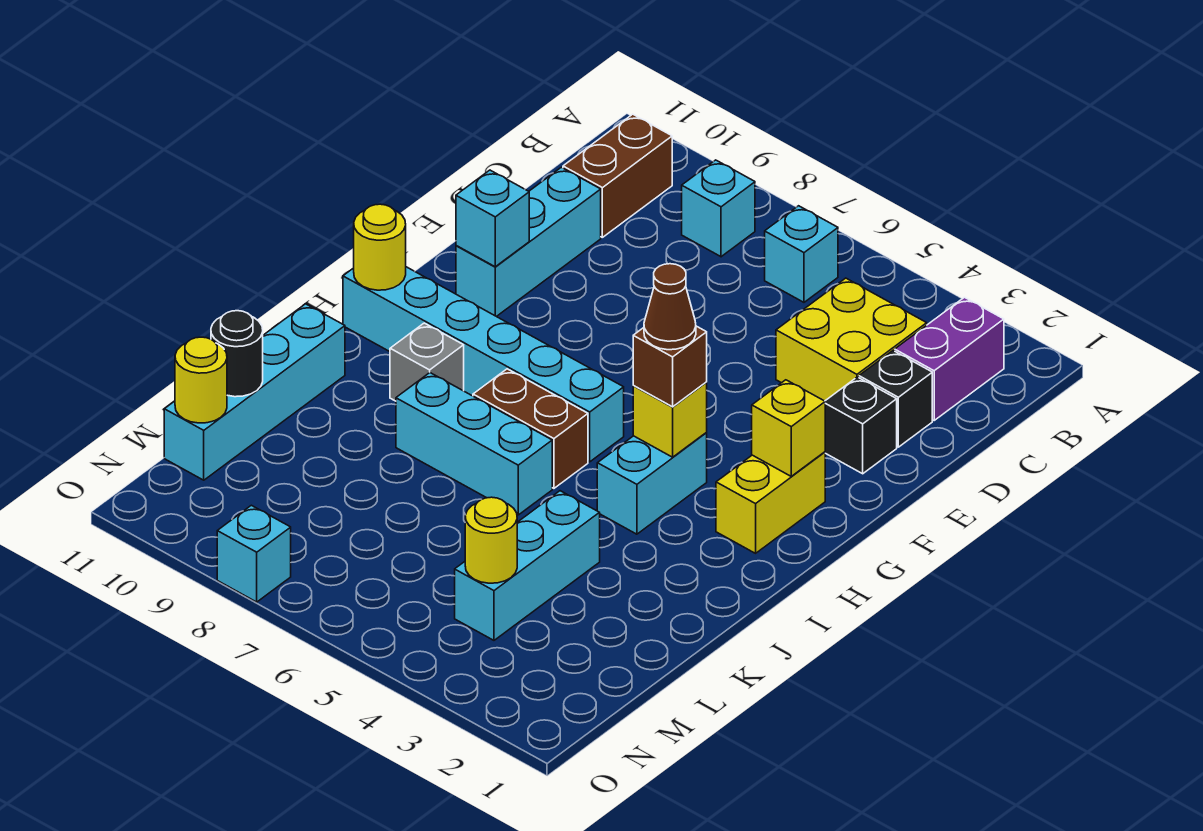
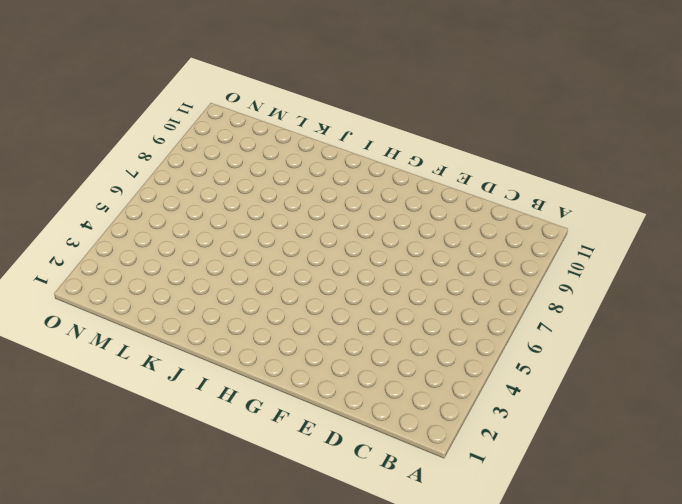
none -> purple brick B2:C2 level 1
none -> cyan brick B6 level 1
none -> cyan brick B8 level 1

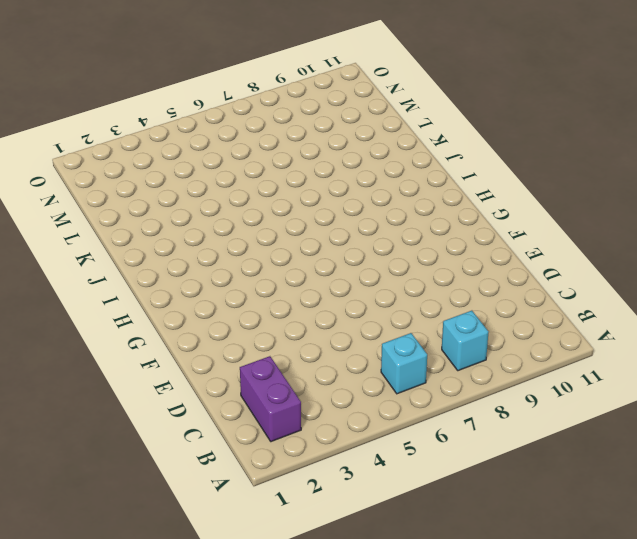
none -> brown brick B10:C10 level 1
none -> yellow brick C3:D4 level 1
none -> black brick D2 level 1

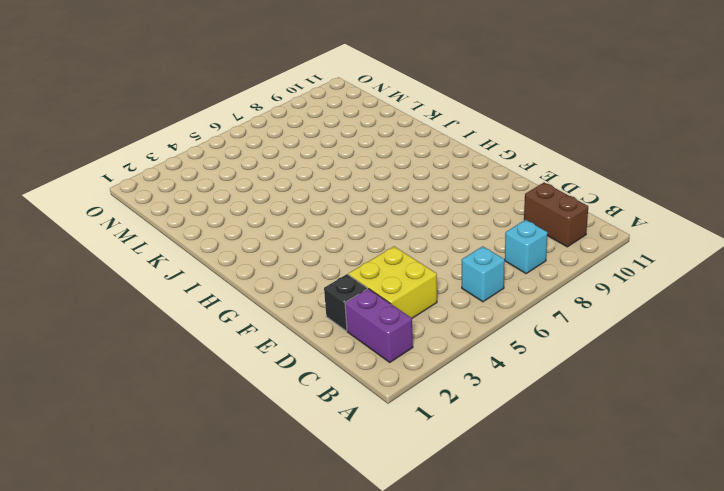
none -> cyan brick D10:F10 level 1
none -> black brick E2 level 1
none -> yellow brick G2:H2 level 1

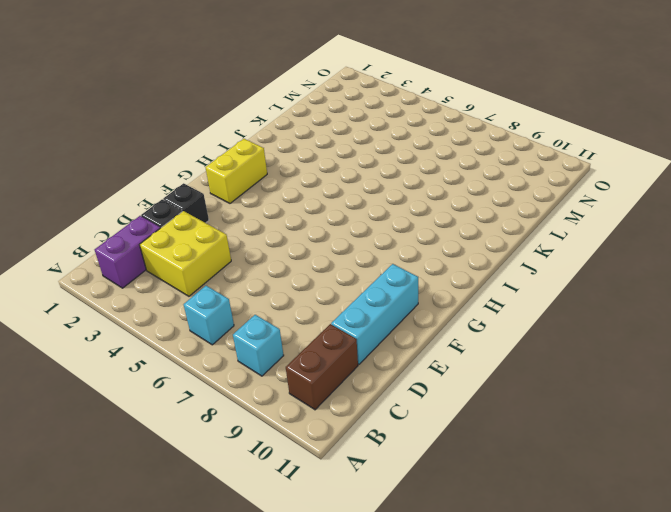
none -> cyan brick H4:I4 level 1
none -> cyan brick H6:H11 level 1
none -> brown brick I6:I7 level 1

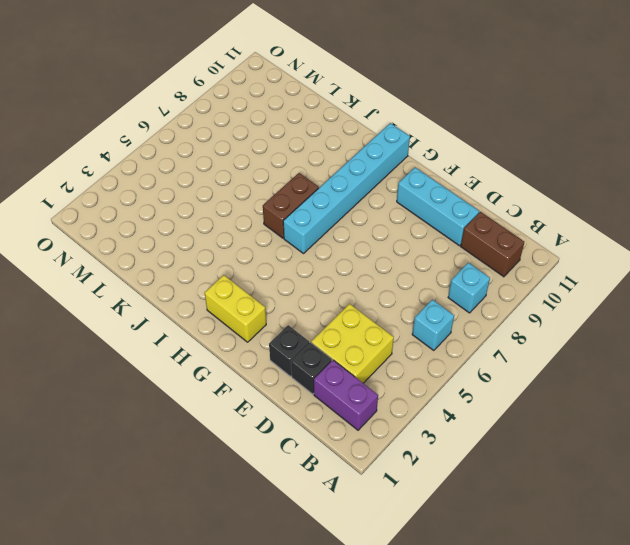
none -> cyan brick H4:I4 level 1
none -> grey brick I9 level 1
none -> cyan brick J6:J8 level 1

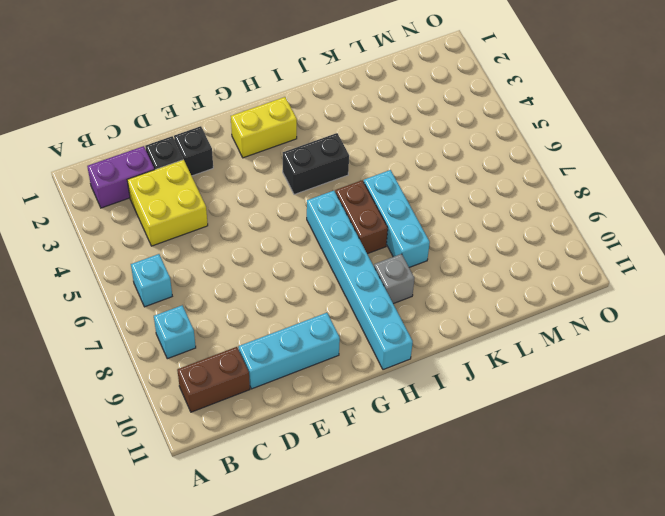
black brick H4:I4 level 1 -> cyan brick H4:I4 level 1
none -> cyan brick J11:M11 level 1
none -> cyan brick K4:M4 level 1
none -> cyan brick O8 level 1

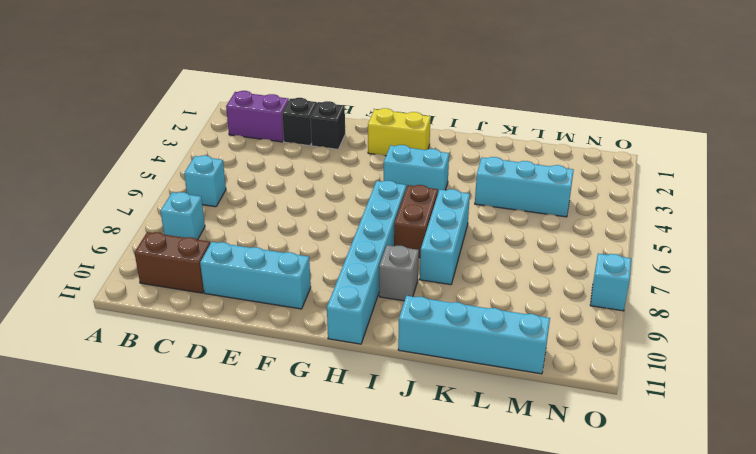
none -> yellow brick C3:D4 level 1
none -> cyan brick F10 level 2
none -> yellow brick G2 level 2

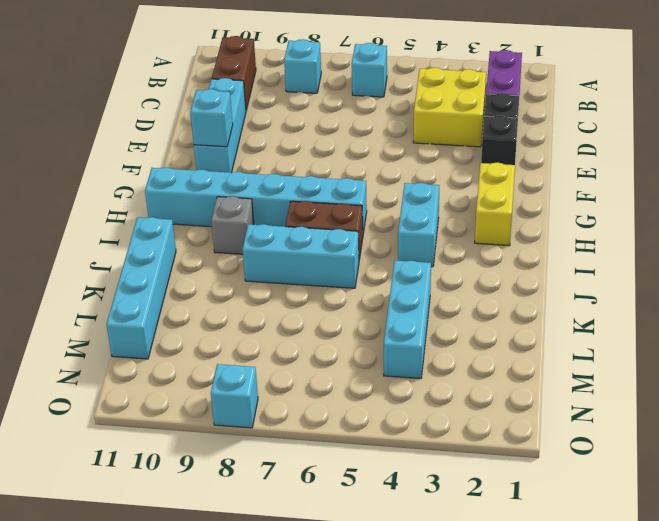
none -> yellow brick G2 level 2
none -> yellow brick H4 level 2
none -> yellow round brick H11 level 2

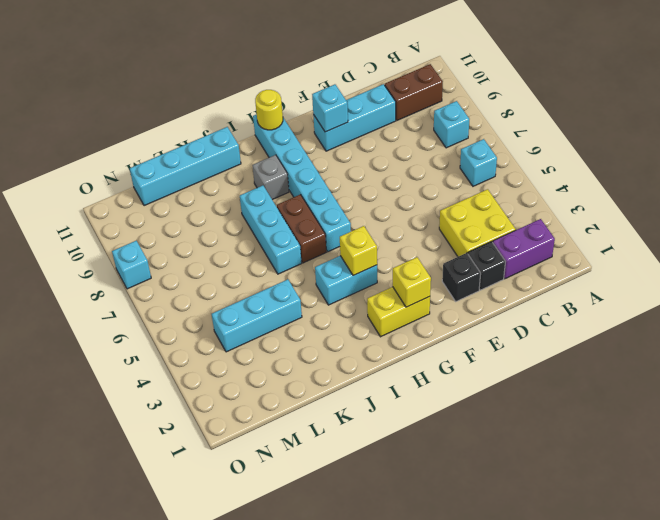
none -> black round brick L11 level 2
none -> yellow round brick M4 level 2
none -> yellow round brick M11 level 2

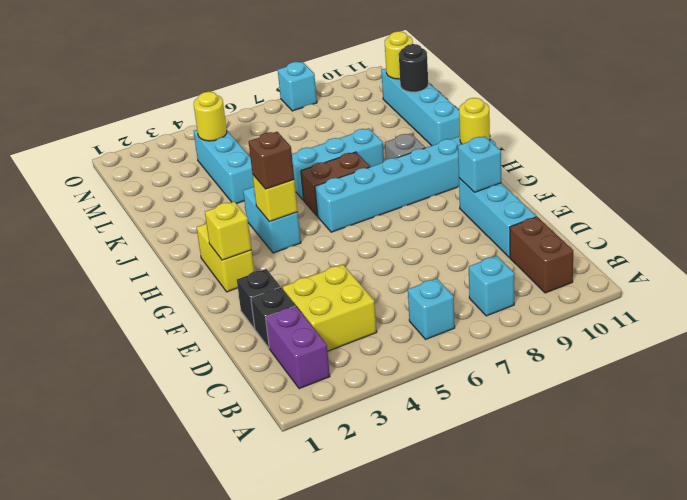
none -> brown cone H4 level 4

